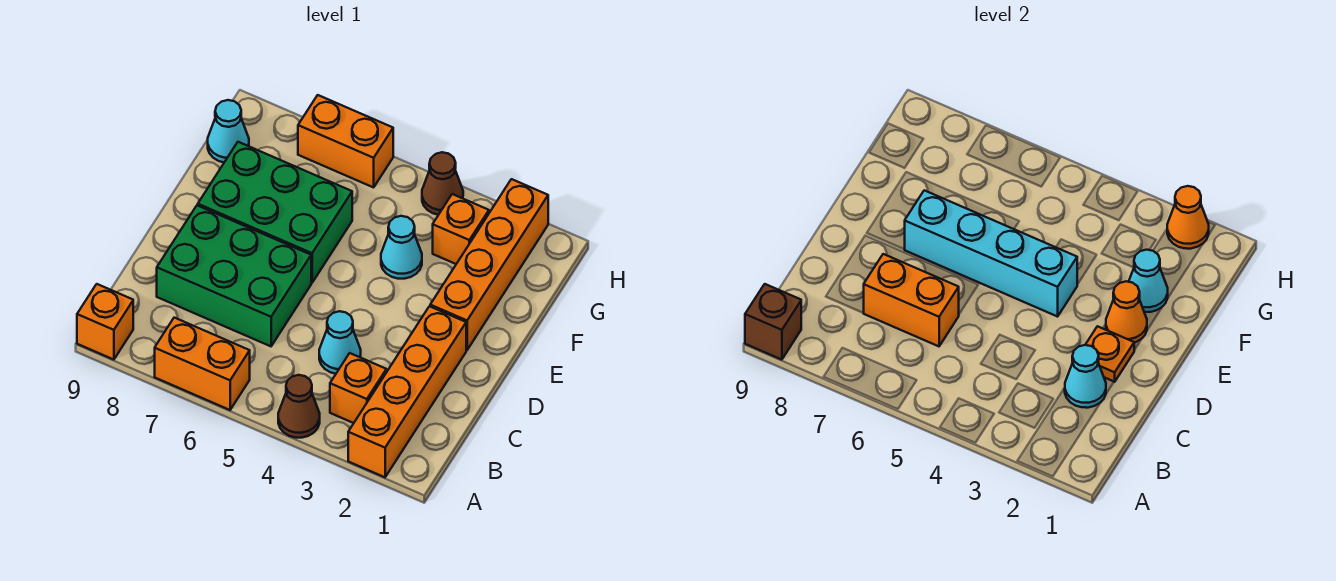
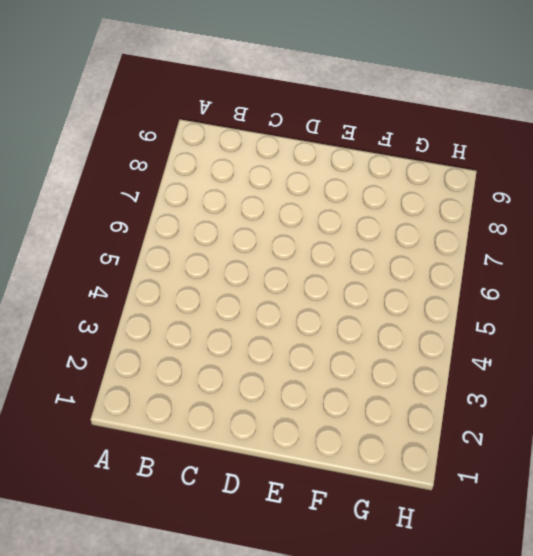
none -> orange brick A2:D2 level 1
none -> brown cone A4 level 1
none -> orange brick A6:A7 level 1

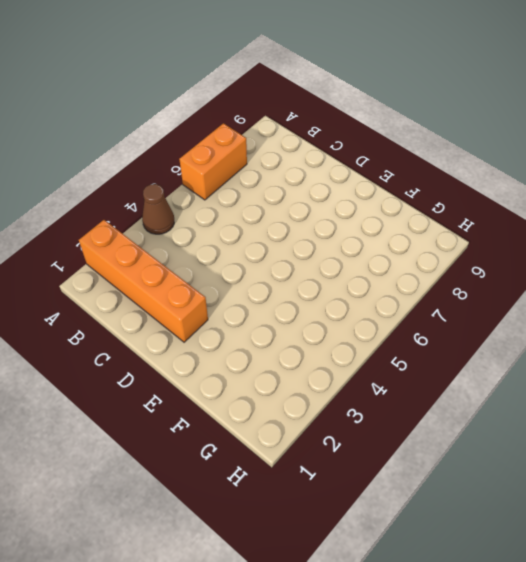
none -> orange brick A9 level 1
none -> orange brick B3 level 1
none -> cyan cone C4 level 1

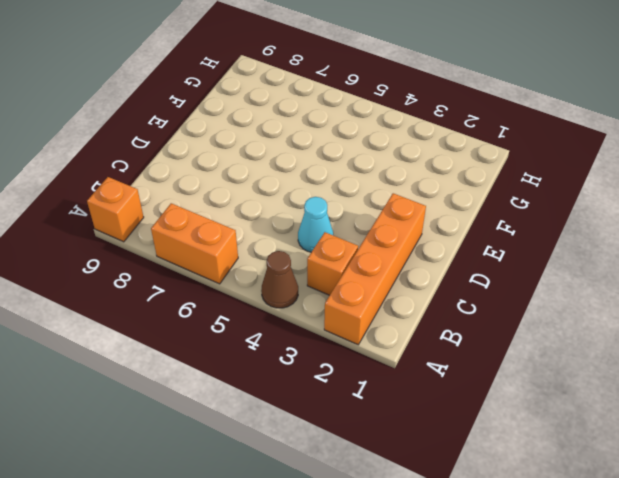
none -> green brick C6:D8 level 1
none -> orange brick E2:H2 level 1
none -> green brick E6:F8 level 1

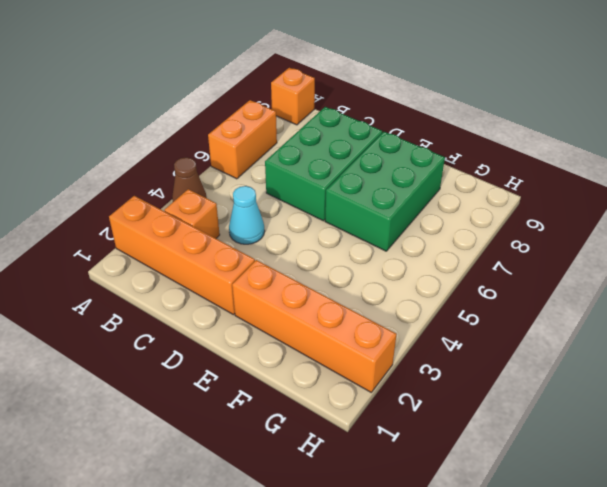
none -> cyan cone F4 level 1
none -> orange brick G3 level 1
none -> cyan cone G9 level 1

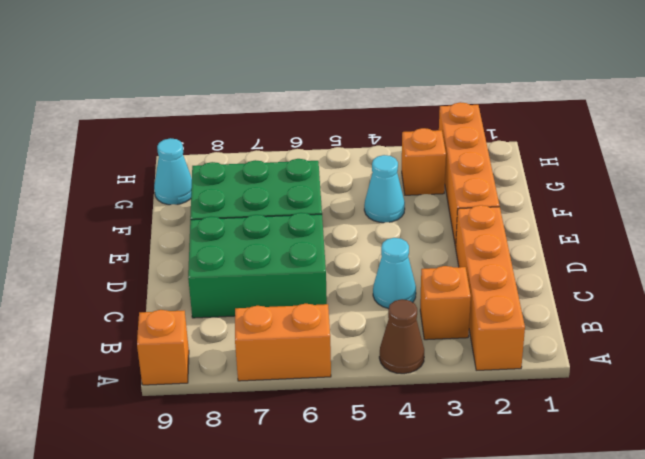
none -> brown cone H4 level 1
none -> orange brick H6:H7 level 1
none -> brown brick A9 level 2

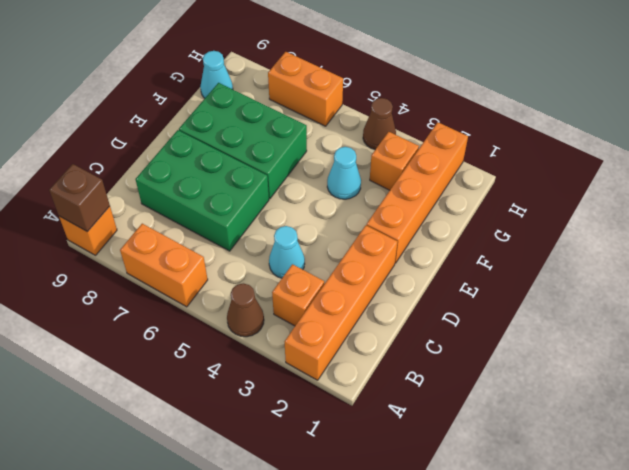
none -> cyan cone C2 level 2
none -> orange brick C6:C7 level 2
none -> orange plate D2 level 2

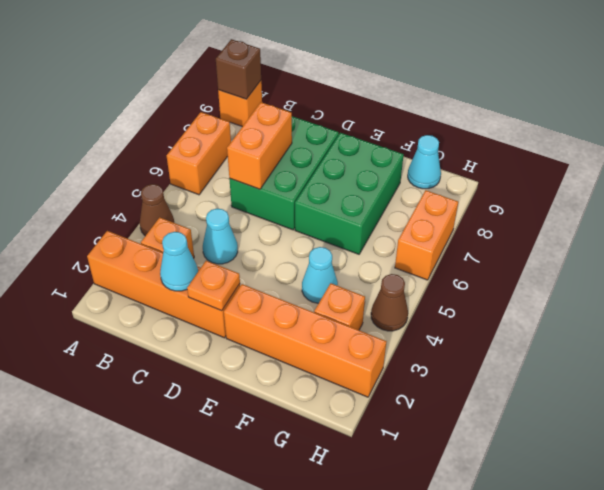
none -> orange cone E2 level 2
none -> cyan brick E4:E7 level 2
none -> cyan cone F2 level 2

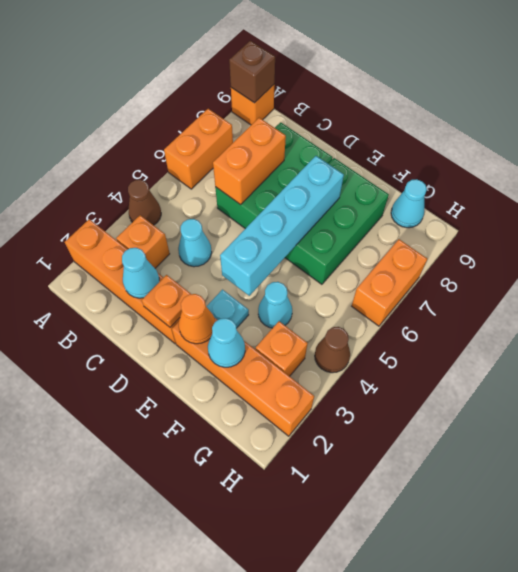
cyan plate E3 level 1 -> none
none -> orange cone H2 level 2

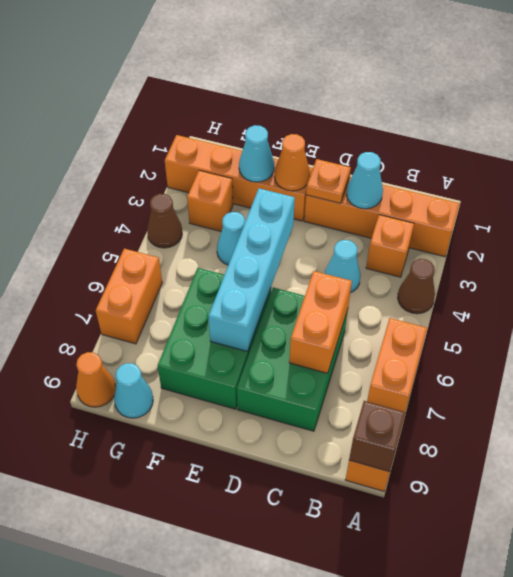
orange cone H9 level 1 -> orange cone H2 level 2

